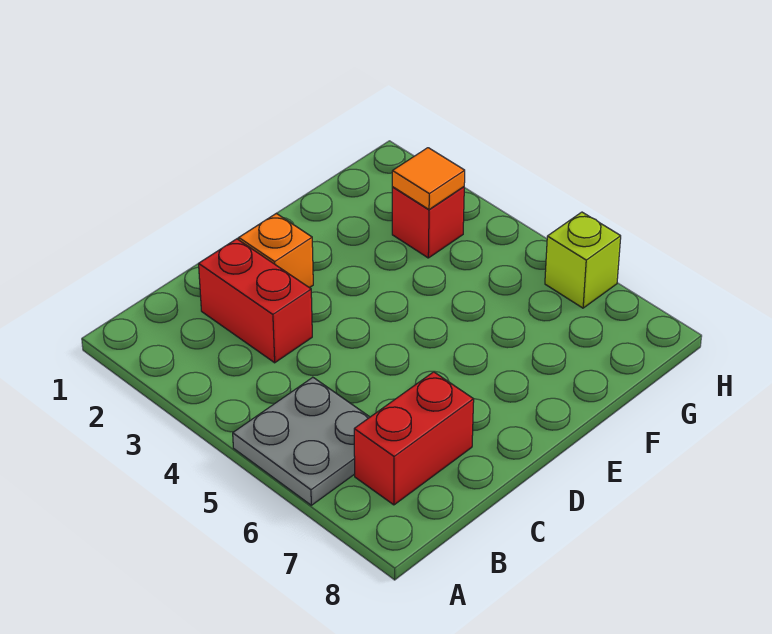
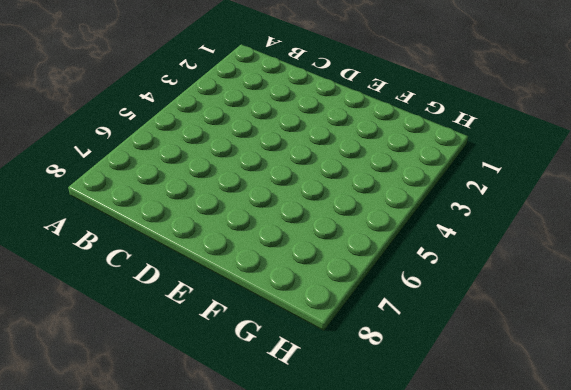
none -> grey plate A5:B6 level 1
none -> red brick B7:C7 level 1

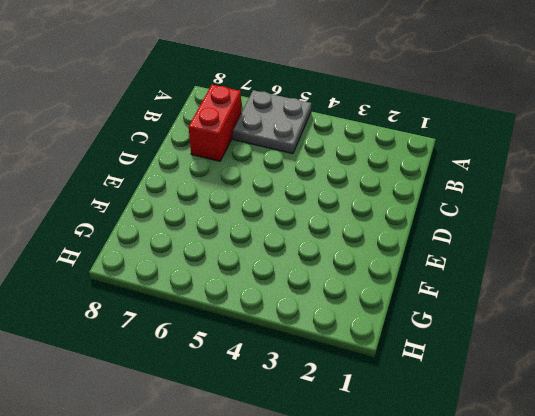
none -> red brick C2:C3 level 1
none -> orange brick D2 level 1

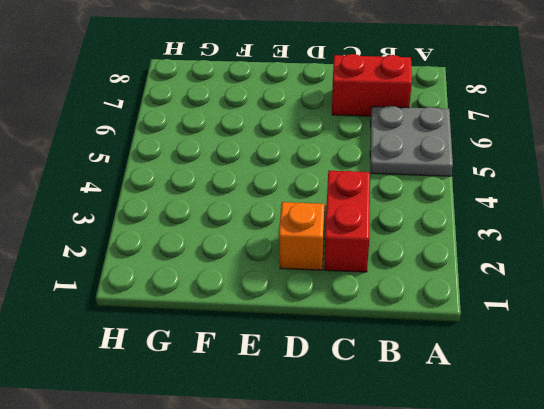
none -> red brick G3 level 1
none -> lime brick H6 level 1

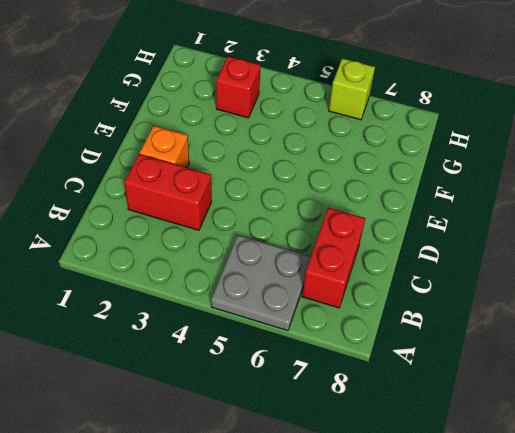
none -> orange tile G3 level 2

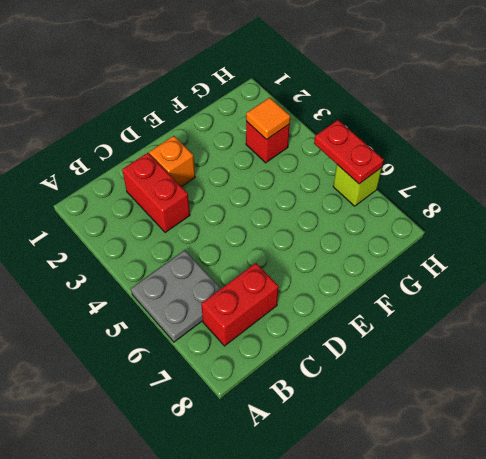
red plate H5:H6 level 2 -> none

